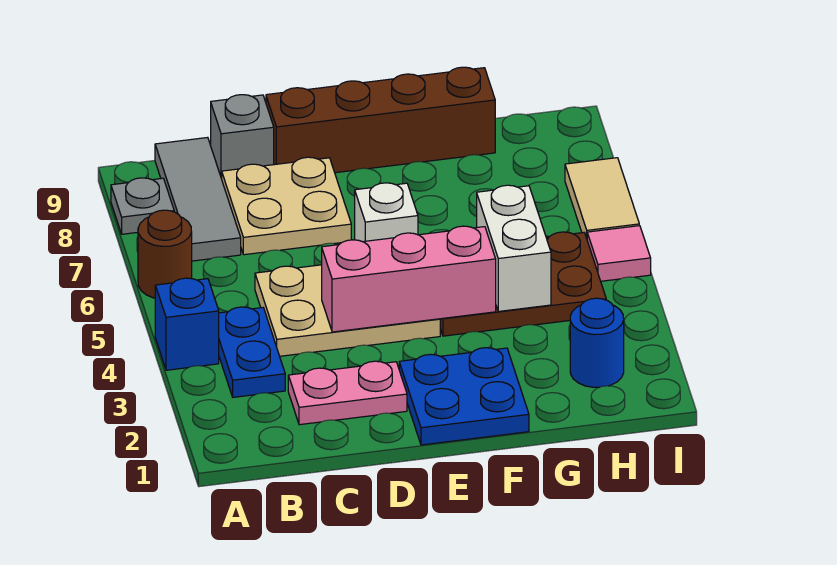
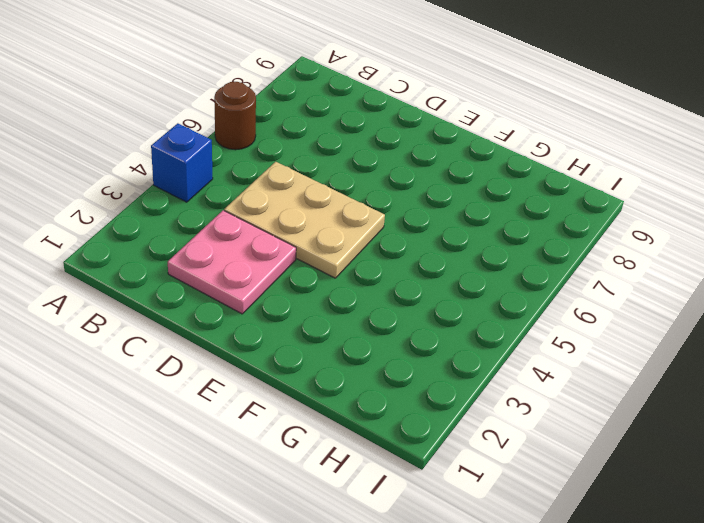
pink plate C2:D3 level 1 -> pink plate C2:D2 level 1
none -> grey plate A8 level 1
none -> blue plate B3:B4 level 1
none -> grey tile B7:B9 level 1

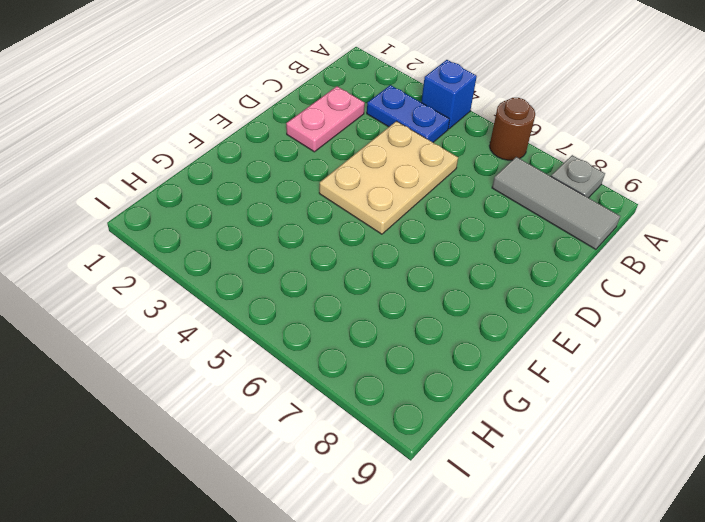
none -> tan plate C7:D8 level 1
none -> grey brick C9 level 1
none -> brown brick D9:G9 level 1

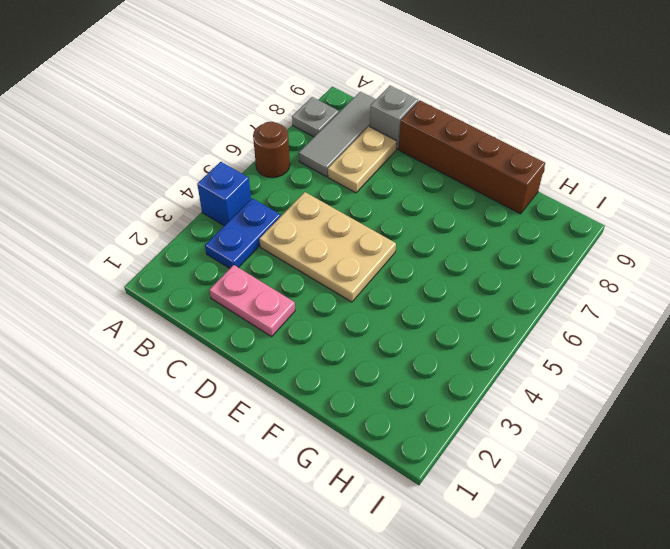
tan plate C7:C8 level 1 -> tan plate C7:D8 level 1
none -> blue plate E1:F2 level 1
none -> white brick E6 level 1
none -> brown plate F4:H5 level 1

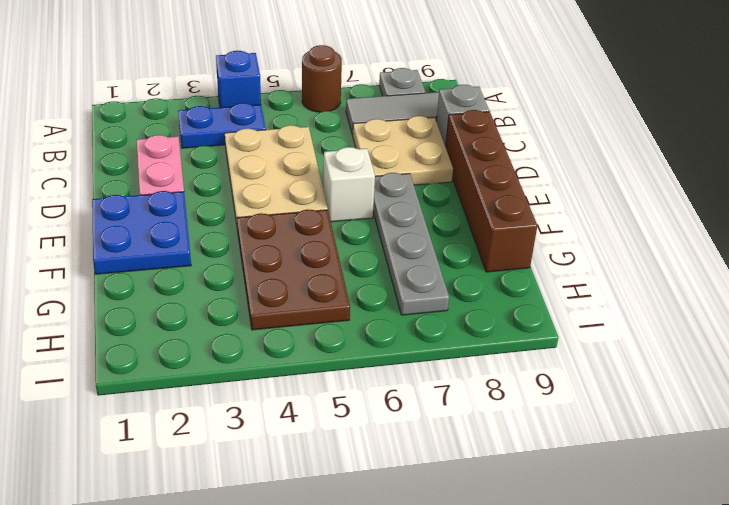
grey plate E7:H7 level 1 -> none
none -> blue round brick H2 level 1
none -> pink tile I5 level 1
none -> tan tile I6:I7 level 1

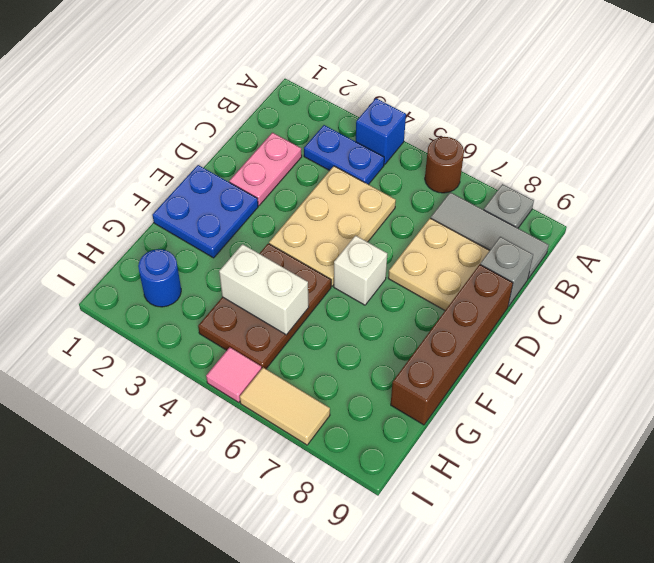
none -> pink brick D4:F4 level 2

